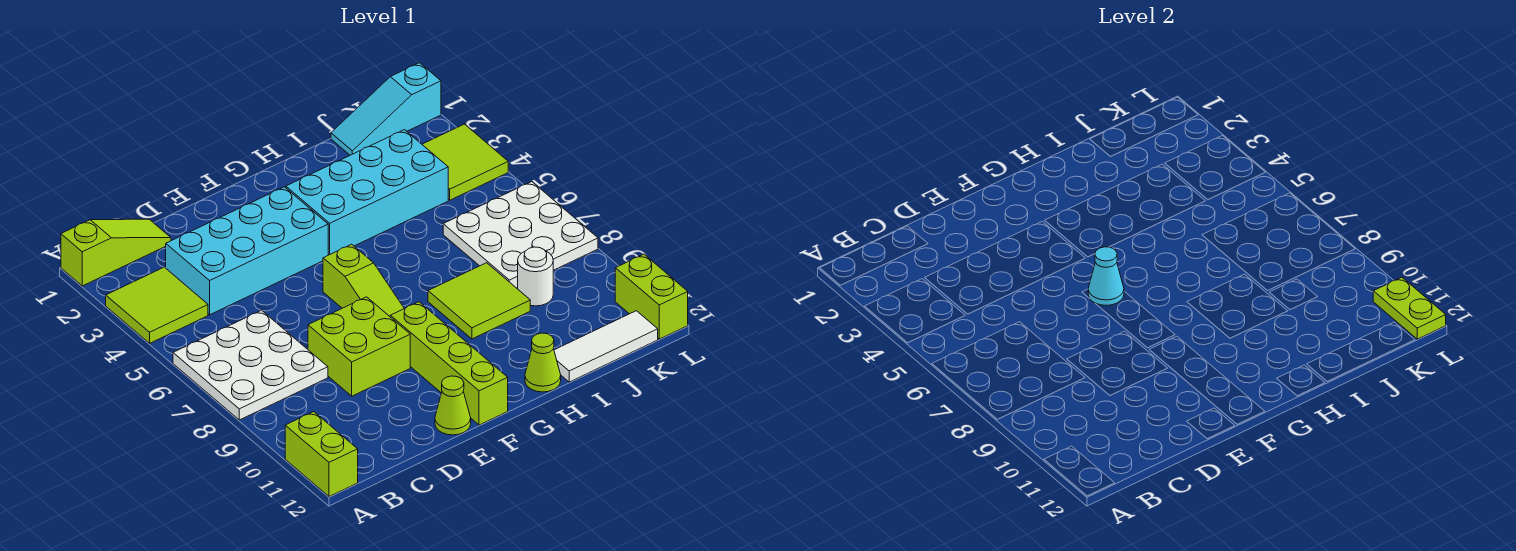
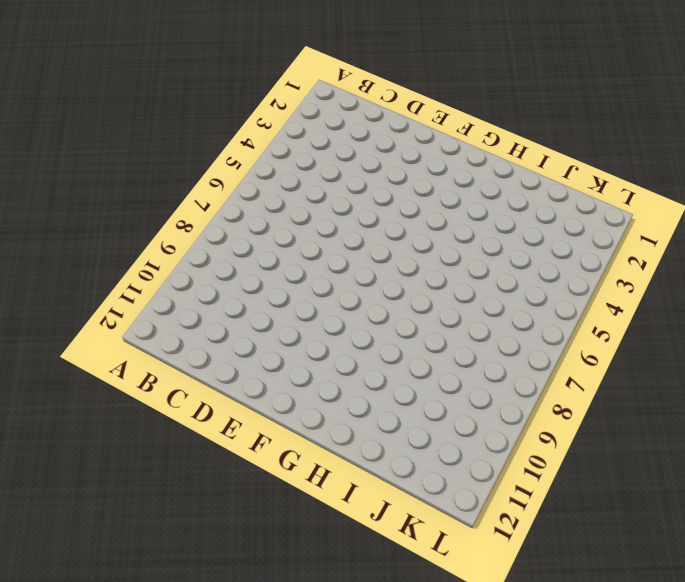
none -> lime slope A1:C1 level 1 top A
none -> lime tile A3:B4 level 1
none -> white plate A6:C8 level 1

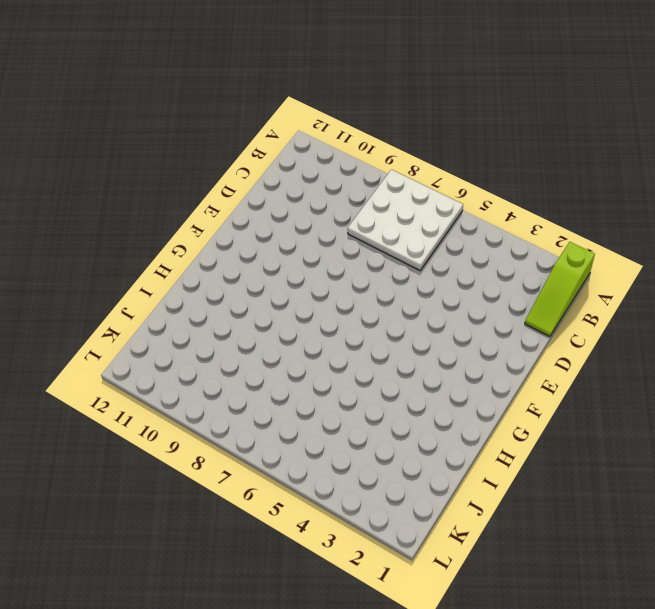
none -> lime tile A3:B4 level 1
none -> lime brick A11:A12 level 1
none -> cyan brick C3:F4 level 1

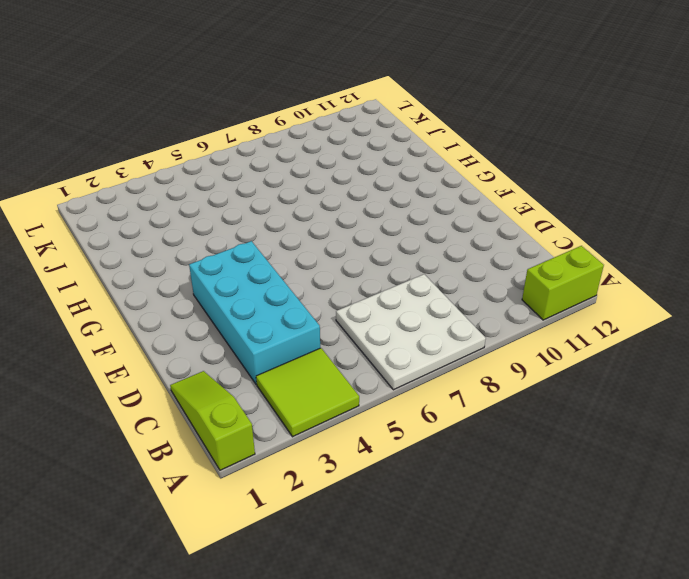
none -> lime brick D8:E9 level 1
none -> lime cone E12 level 1
none -> lime slope F6:F8 level 1 top 6

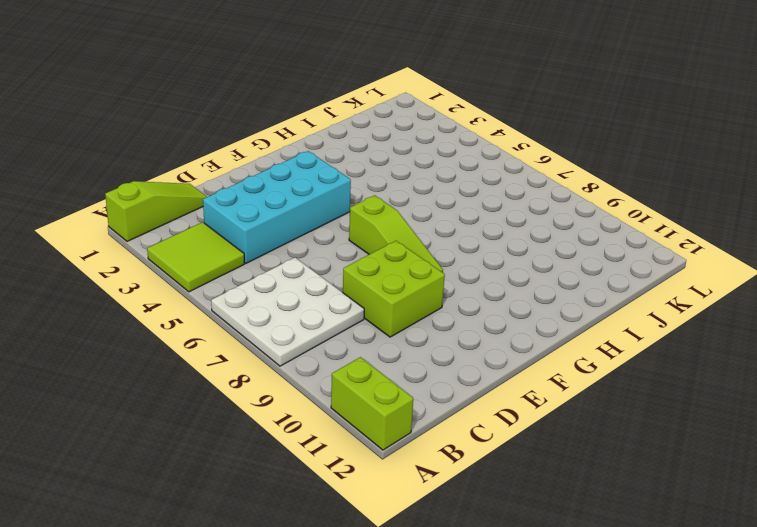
none -> lime cone E12 level 1
none -> lime brick F9:F12 level 1
none -> cyan brick G3:J4 level 1

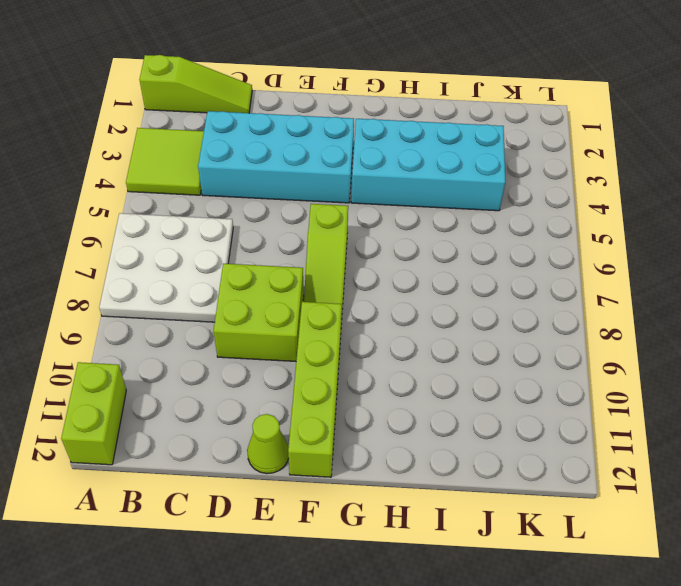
none -> lime tile H8:I9 level 1
none -> lime cone H12 level 1
none -> white tile I12:K12 level 1

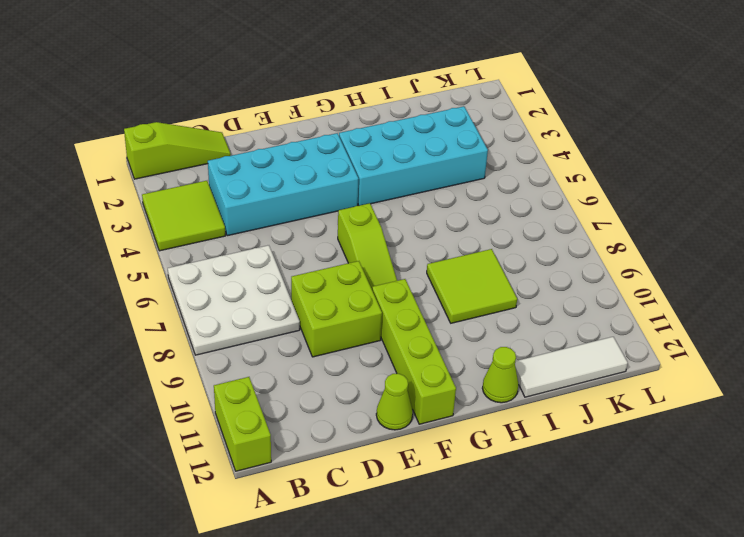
none -> cyan slope J1:L1 level 1 top L
none -> white plate J6:L8 level 1
none -> white round brick J9 level 1

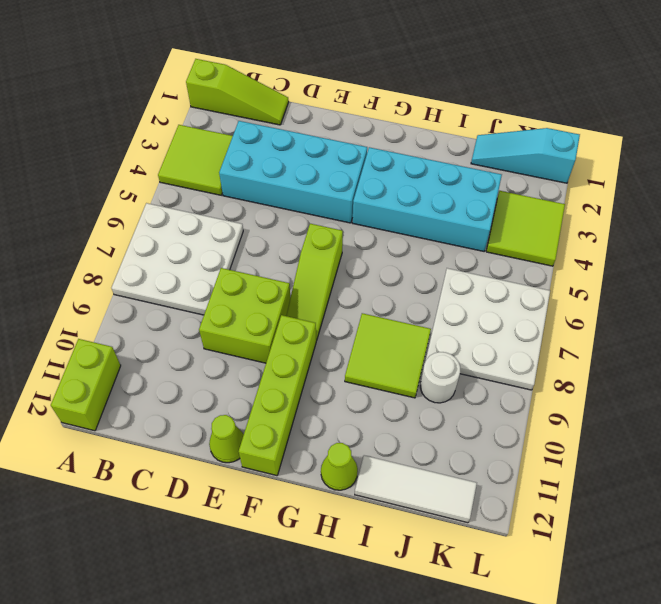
none -> lime brick L11:L12 level 1
none -> cyan cone F6 level 2
none -> lime plate L11:L12 level 2

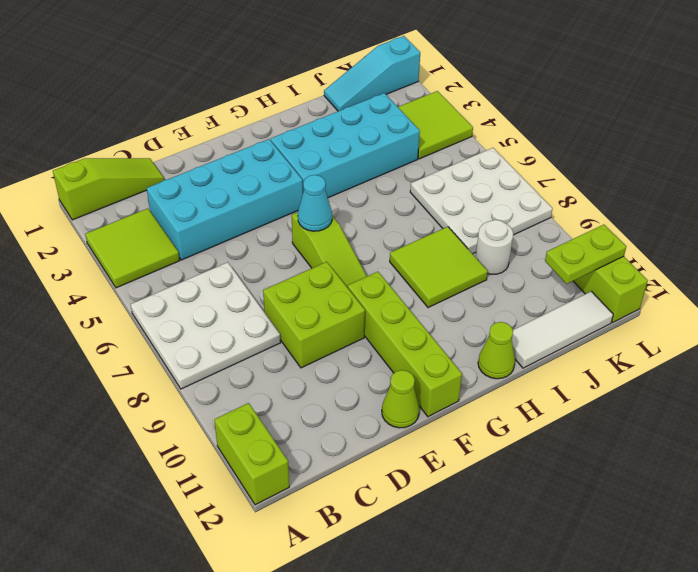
lime plate K11:L11 level 2 -> lime plate L11:L12 level 2

